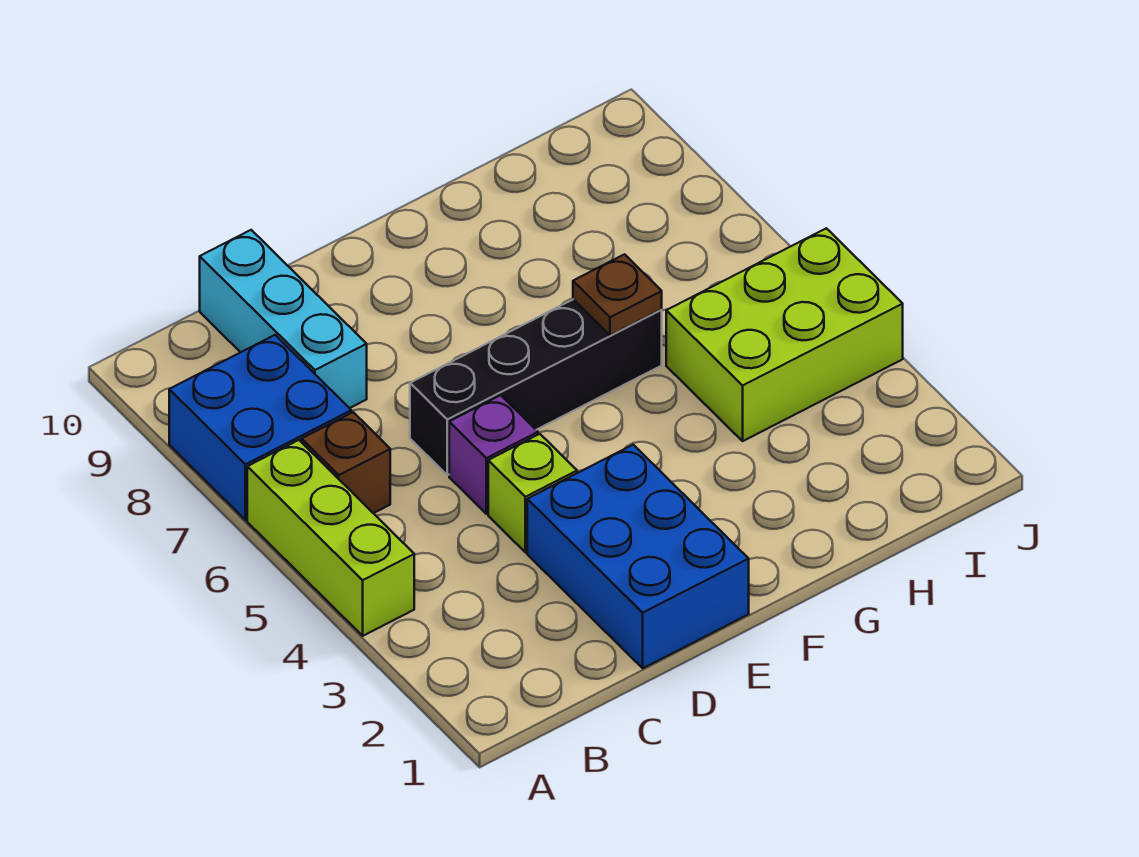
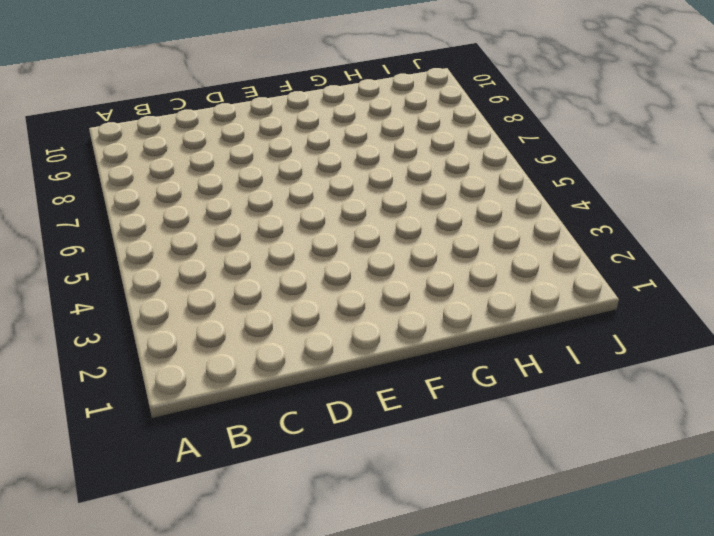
none -> lime brick A4:A6 level 1
none -> blue brick A7:B8 level 1

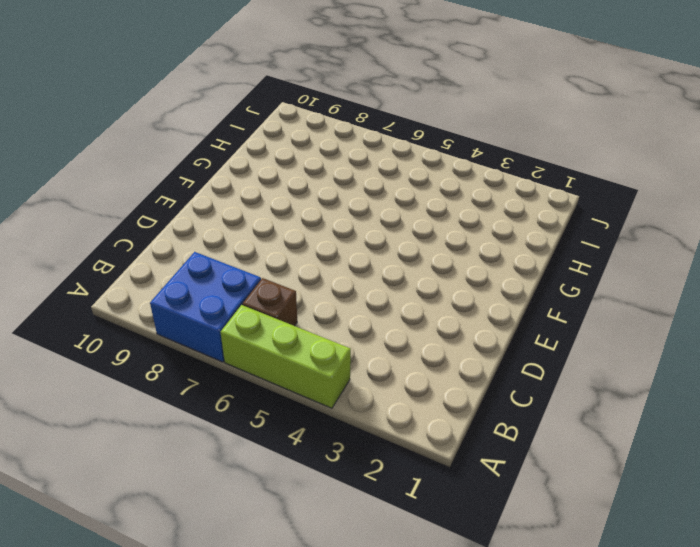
none -> cyan brick C8:C10 level 1
none -> blue brick D1:E3 level 1

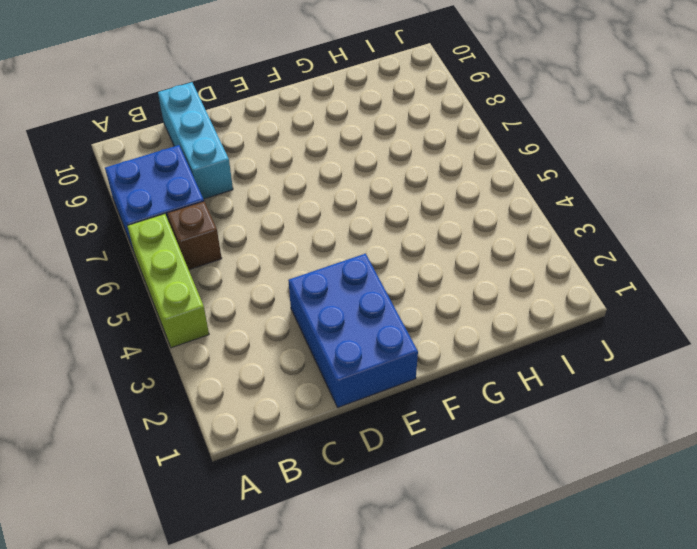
none -> lime brick D4 level 1
none -> purple brick D5 level 1

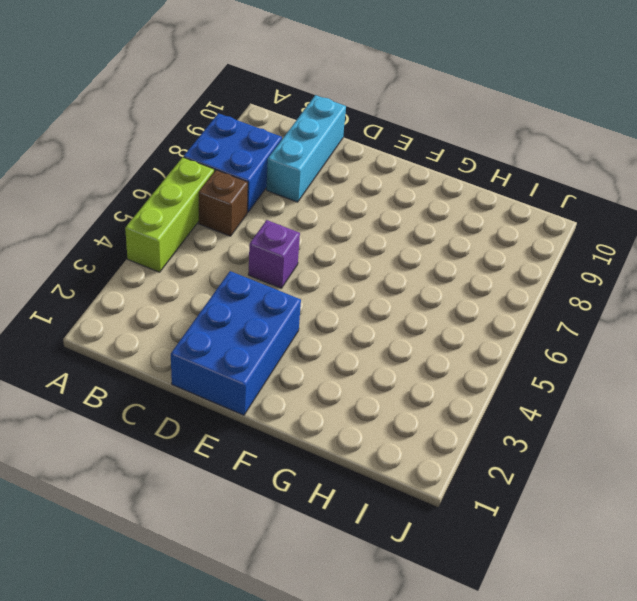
none -> lime brick D4 level 1
none -> black brick D6:G6 level 1

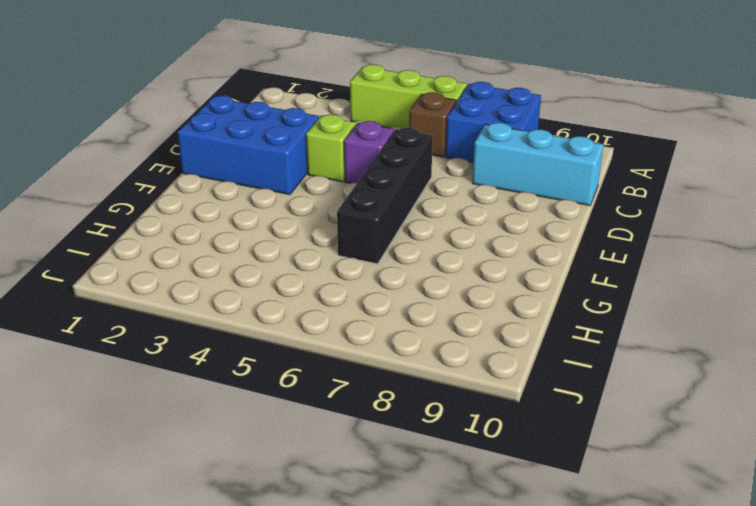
none -> lime brick H4:J5 level 1
none -> brown plate G6 level 2

